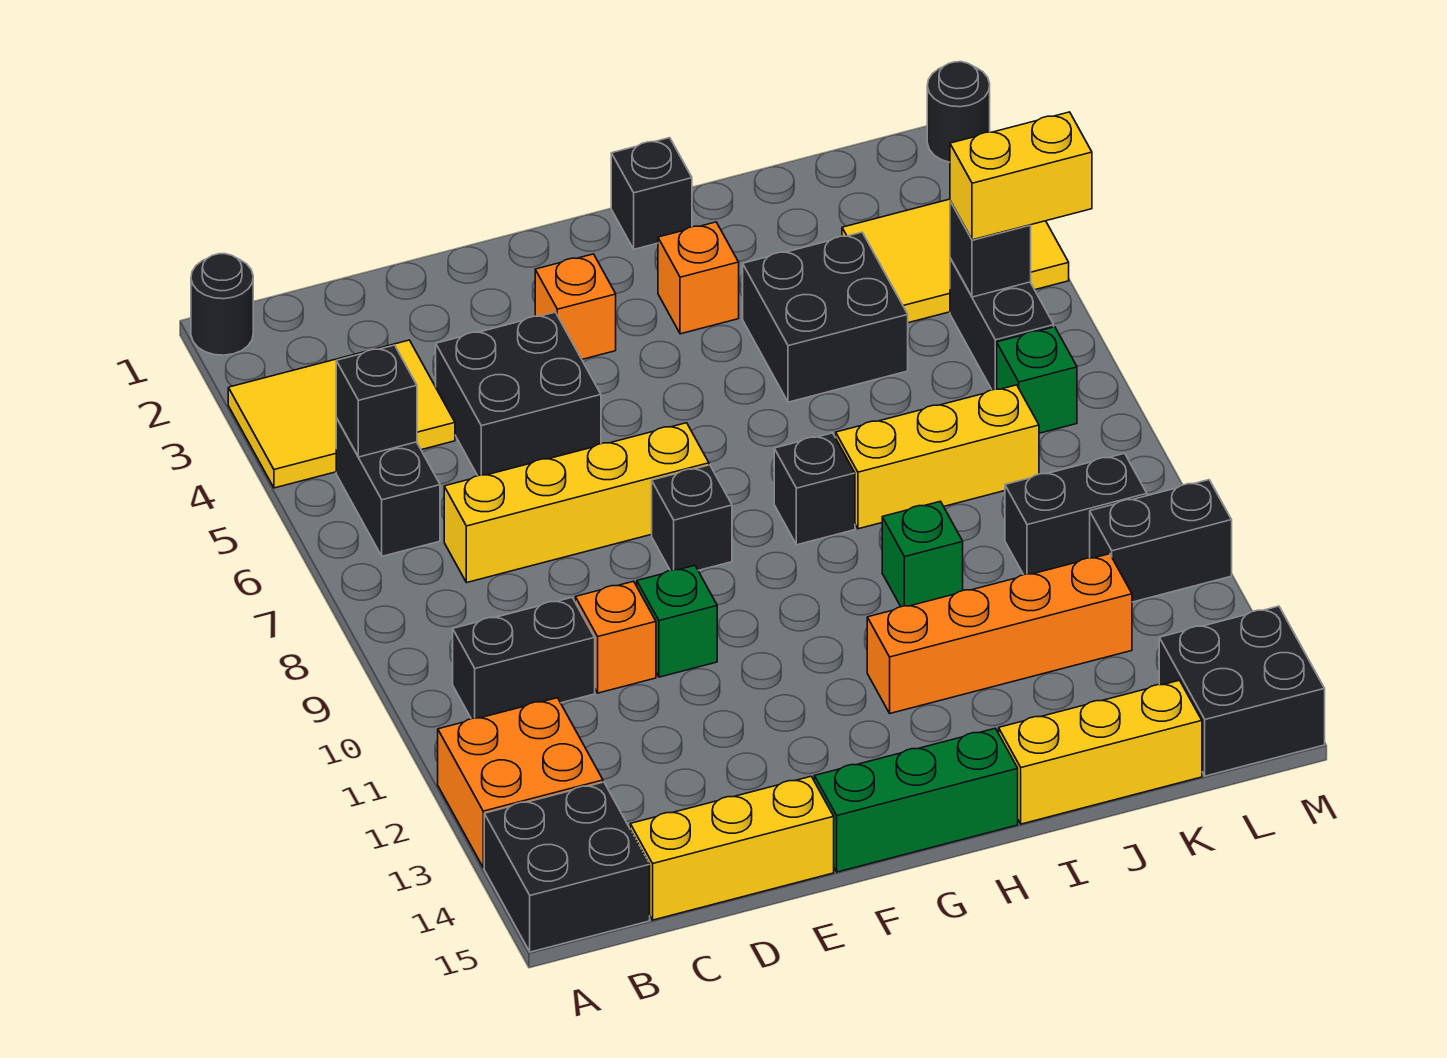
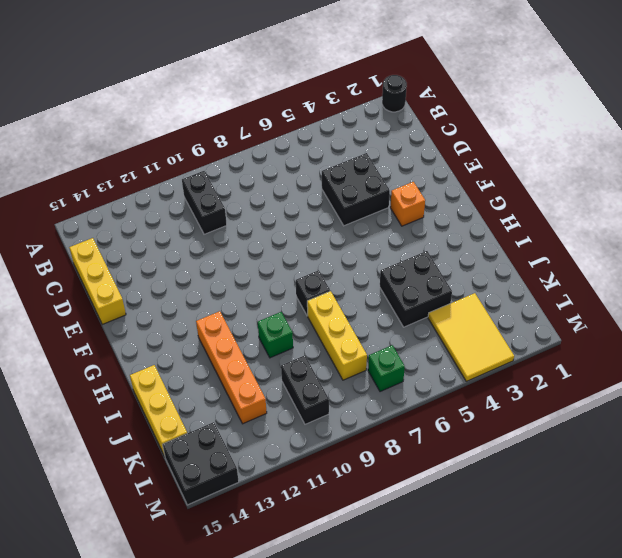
none -> yellow tile A3:C4 level 1
none -> orange brick A12:B13 level 1
none -> black brick A14:B15 level 1
none -> black brick B5:B6 level 1

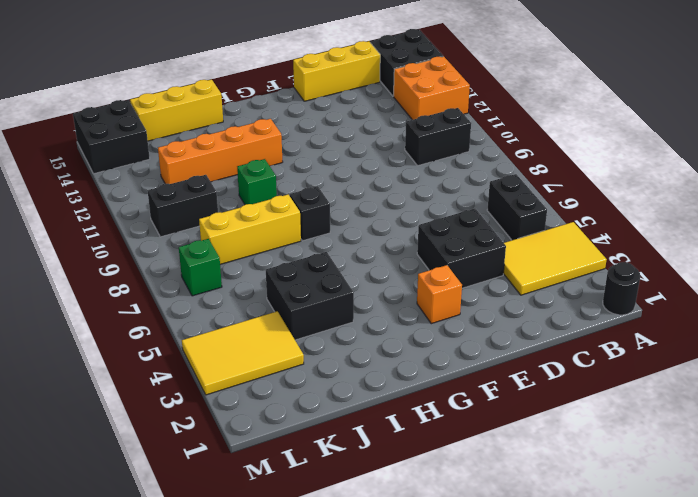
none -> yellow brick C7:F7 level 1
none -> orange brick D10 level 1
none -> green brick E10 level 1
none -> black brick F8 level 1

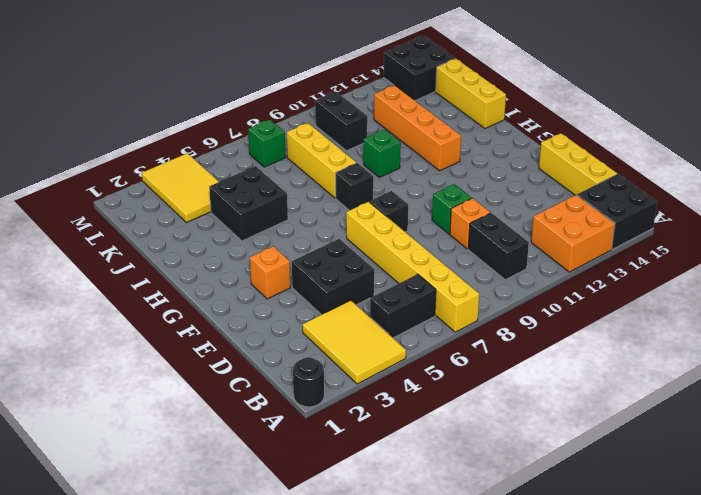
yellow brick A7:F7 level 1 -> yellow brick C7:F7 level 1
none -> green brick F15:H15 level 1
none -> black brick H1 level 1
none -> orange brick H3 level 1
none -> black brick L5:L6 level 1

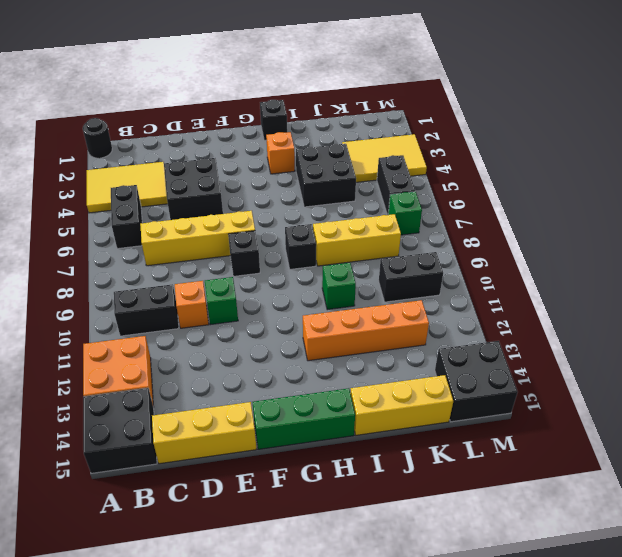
none -> orange brick F3 level 1
none -> black brick L11:M11 level 1
none -> black round brick M1 level 1
none -> black brick B5 level 2

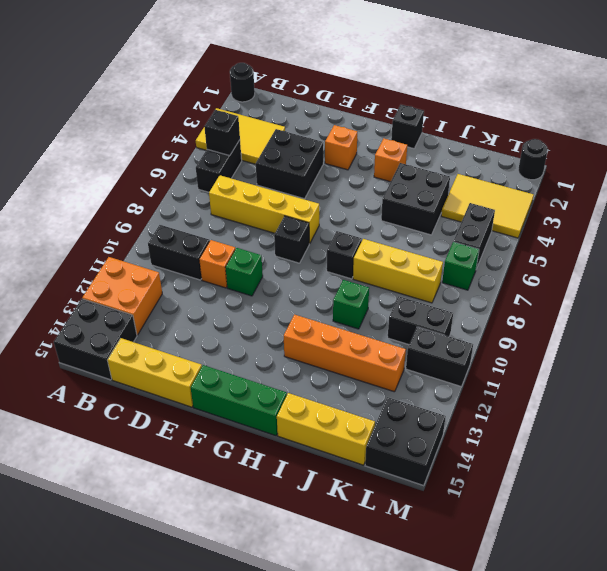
none -> black brick L5 level 2
none -> yellow brick L5:M5 level 3

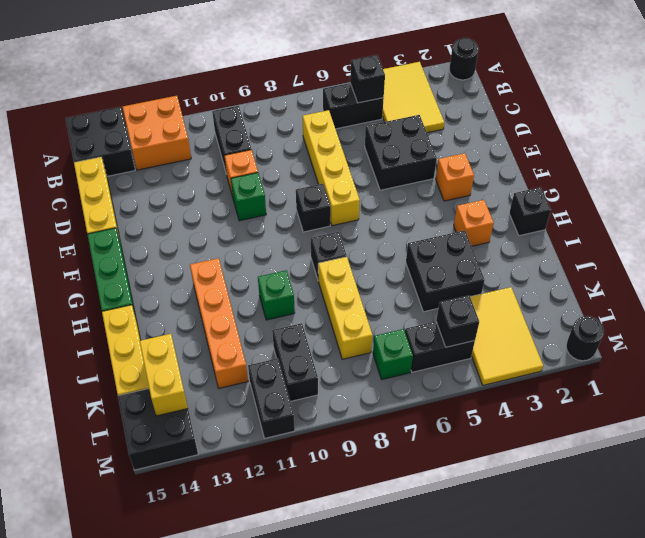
yellow brick K14:L14 level 2 -> yellow brick L5:M5 level 3

